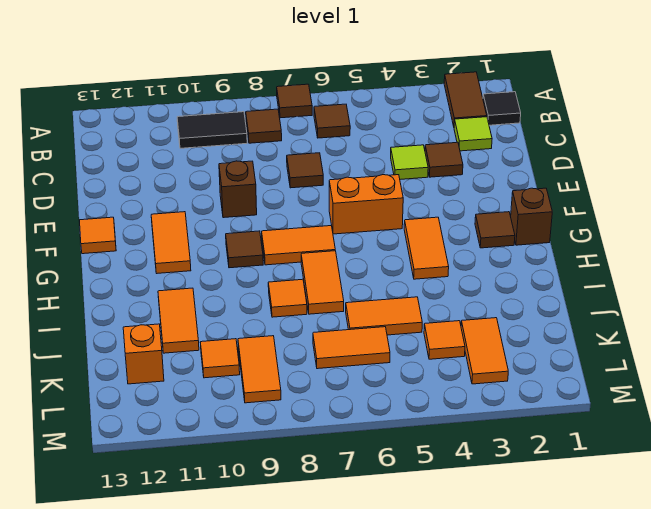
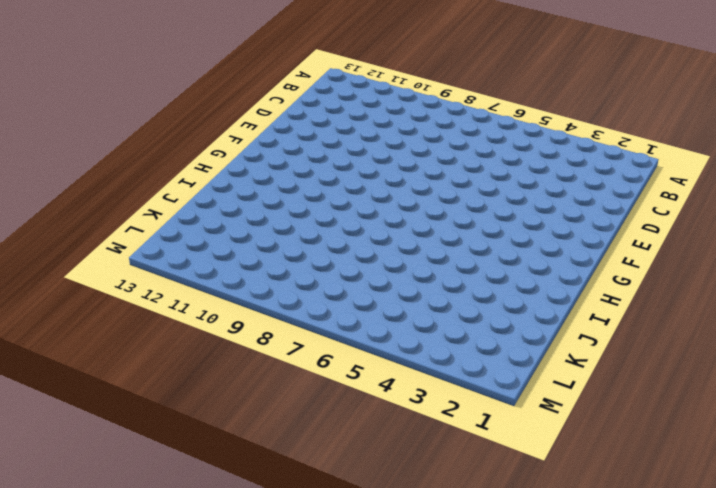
none -> brown tile A2:B2 level 1
none -> brown tile A7 level 1
none -> black tile B1 level 1

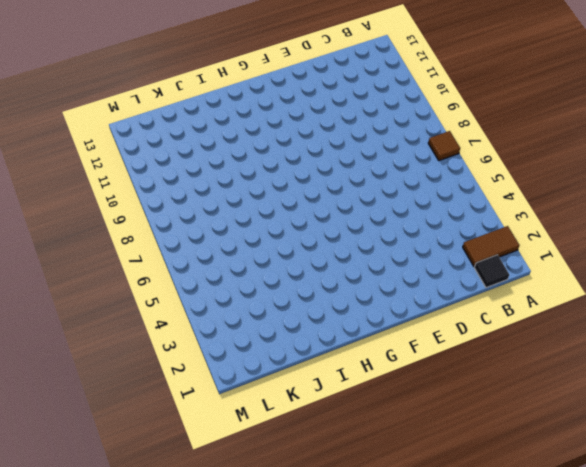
none -> brown tile B6 level 1
none -> brown tile B8 level 1
none -> black tile B9:B10 level 1

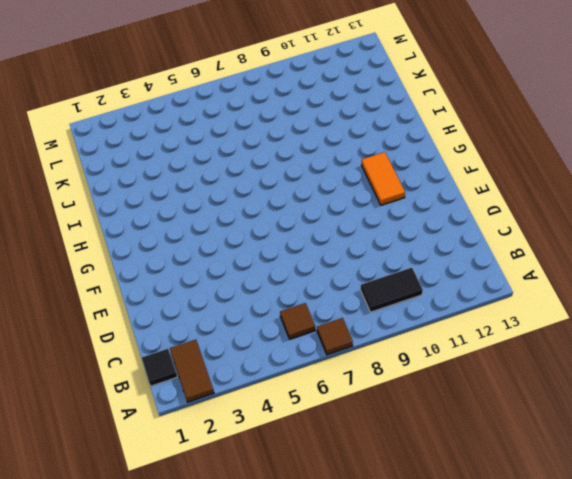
none -> brown tile B8 level 1
none -> lime tile C2 level 1
none -> brown tile D3 level 1

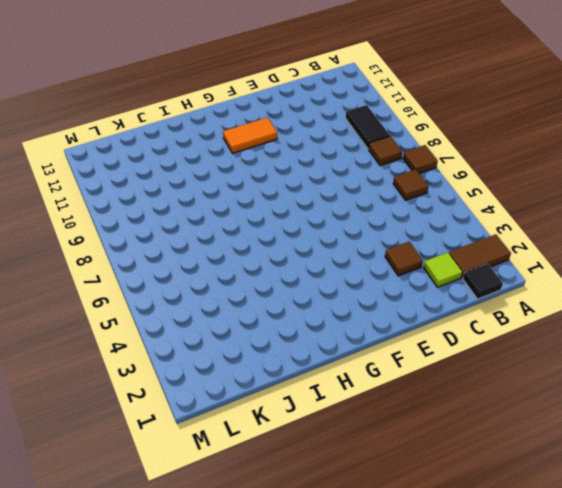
none -> lime tile D4 level 1
none -> brown tile D7 level 1
none -> brown brick E9 level 1

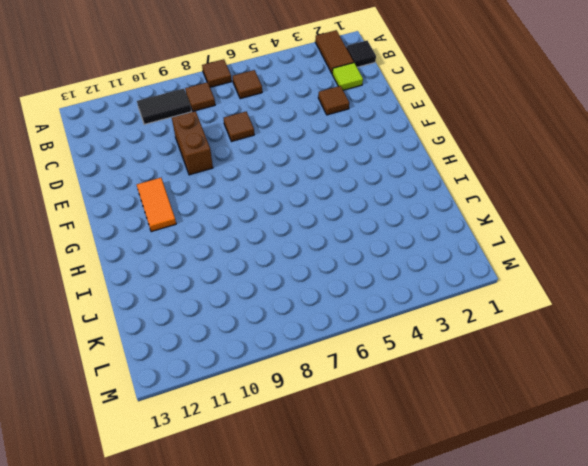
brown brick D9:E9 level 1 -> brown brick E9 level 1
none -> lime tile D4 level 1
none -> orange brick F5:F6 level 1
none -> orange tile F13 level 1

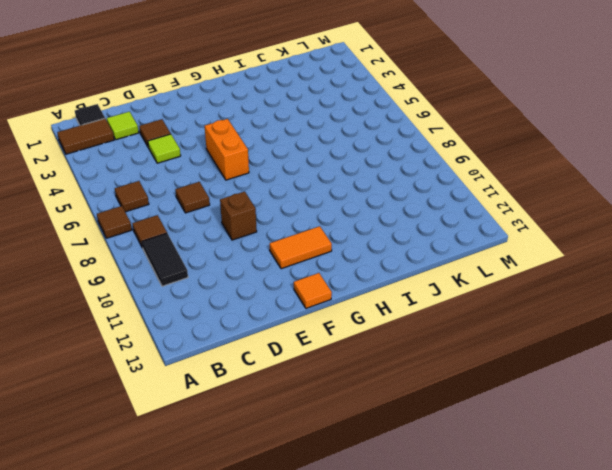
none -> brown brick G1 level 1
none -> brown tile G2 level 1
none -> orange tile G4:H4 level 1

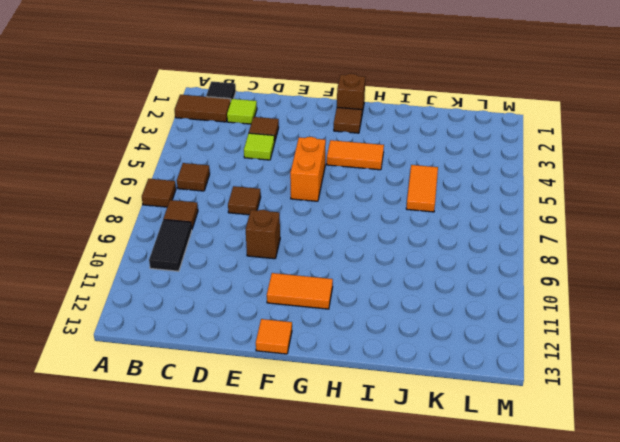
none -> orange tile G7:G8 level 1
none -> brown tile G9 level 1
none -> orange tile H7:I7 level 1

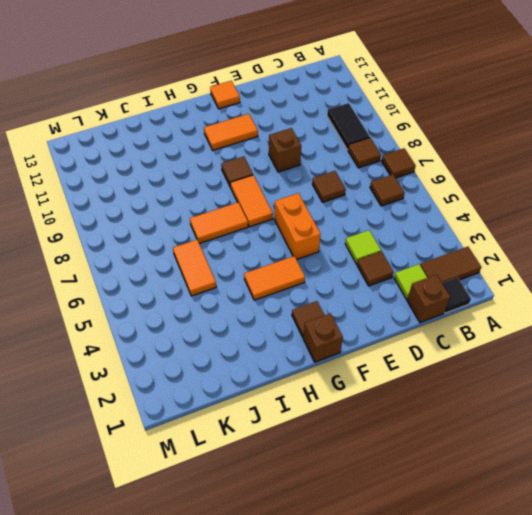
brown brick C1 level 1 -> none
none -> orange tile I8 level 1
none -> orange tile I11:J11 level 1
none -> orange tile K3:L3 level 1

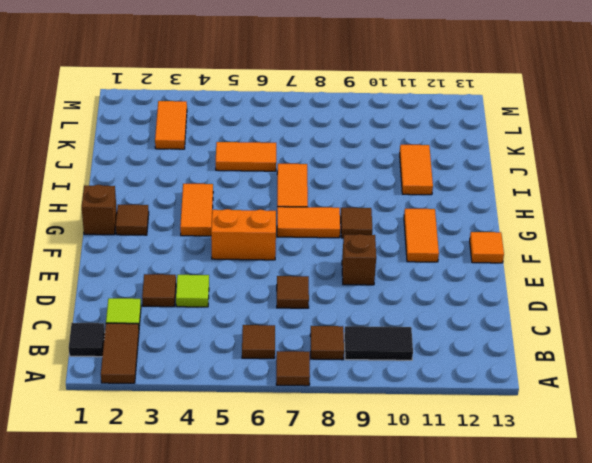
none -> orange tile I8 level 1
none -> orange tile K4 level 1
none -> orange tile K6:K7 level 1

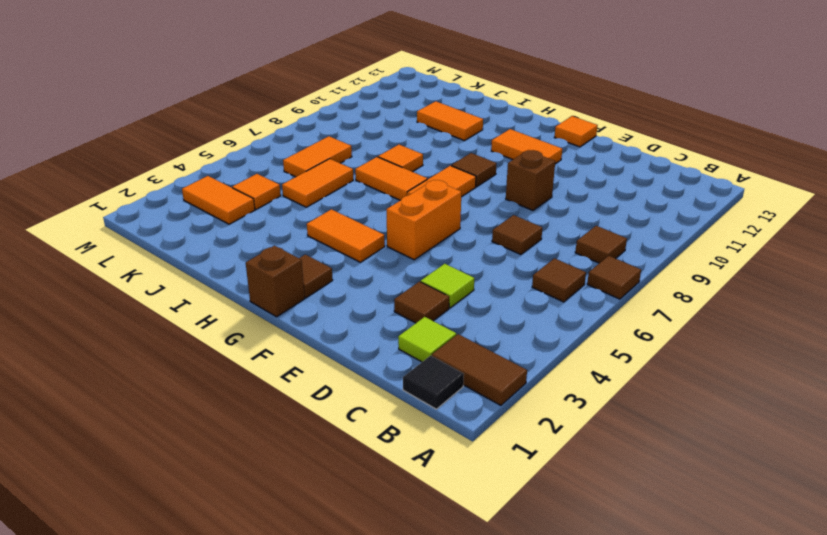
none -> black tile B9:B10 level 1
none -> orange tile K9:L9 level 1
none -> orange tile K10 level 1

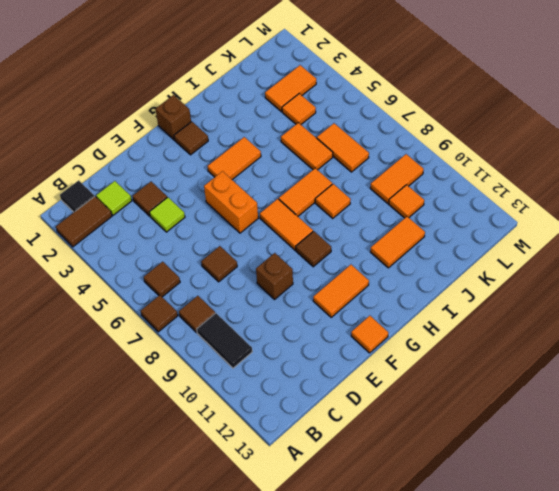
none -> orange brick K12 level 1

